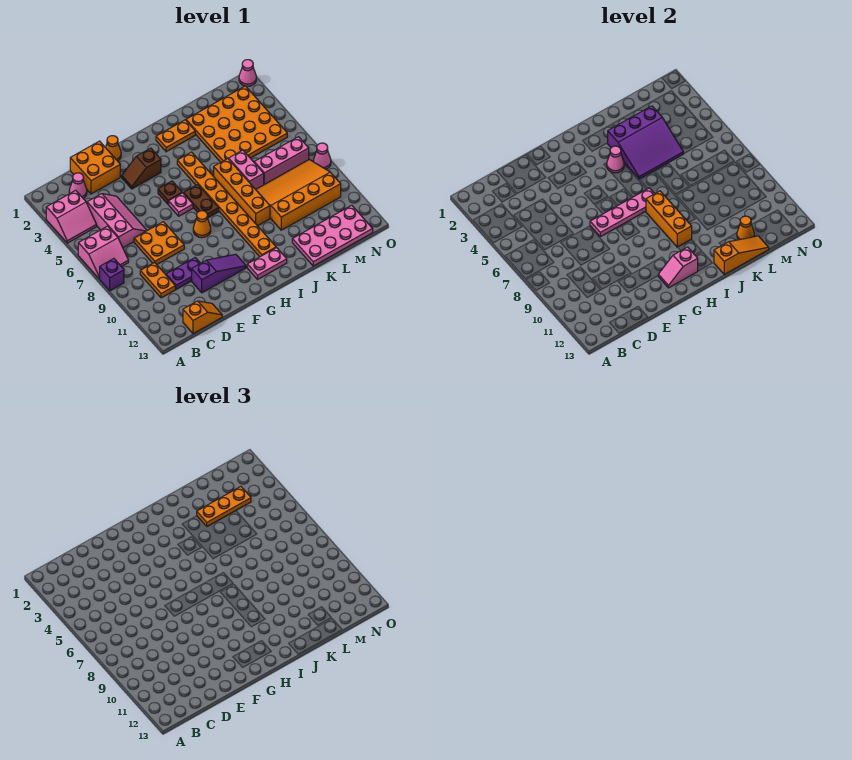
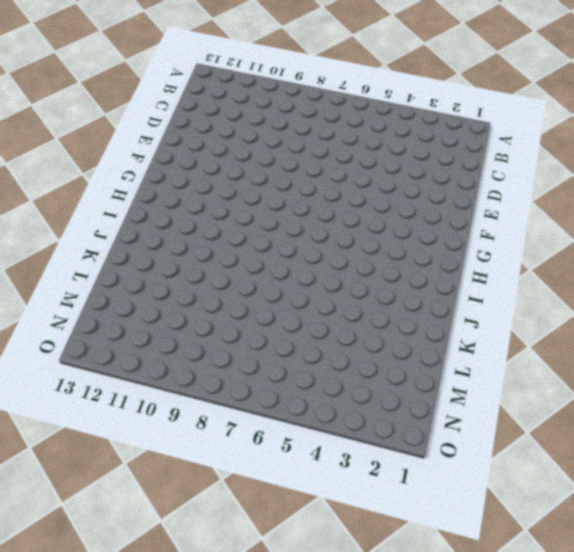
none -> pink slope A3:B4 level 1 top 3
none -> pink slope A6:B7 level 1 top 6
none -> purple brick A8 level 1
none -> pink cone C2 level 1

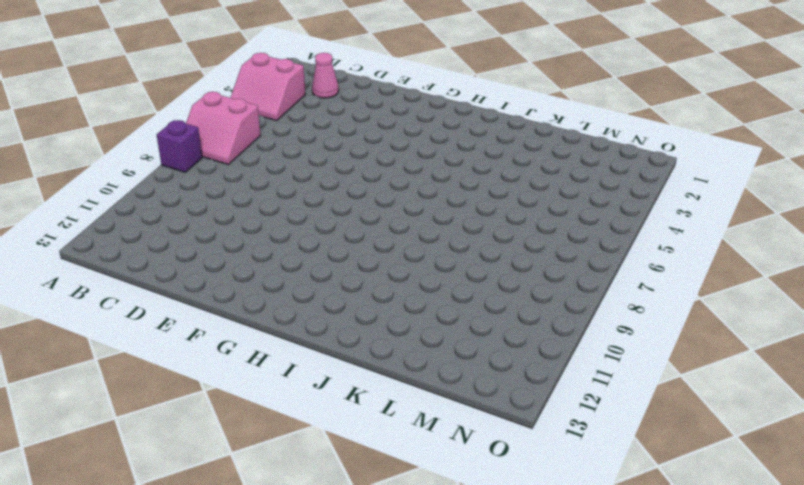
none -> pink slope C4:D6 level 1 top C
none -> orange plate C9:C10 level 1
none -> orange slope C13:D13 level 1 top C
none -> orange brick D1:E2 level 1

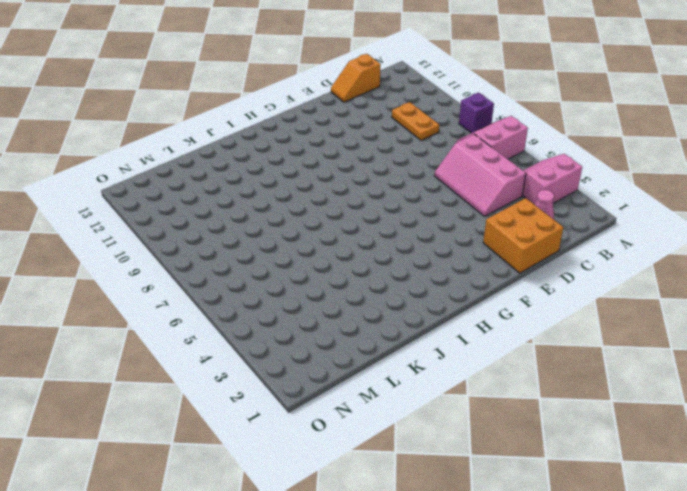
none -> orange plate D7:E8 level 1
none -> purple plate D10:E10 level 1
none -> purple slope E11:G11 level 1 top E
none -> orange cone F1 level 1

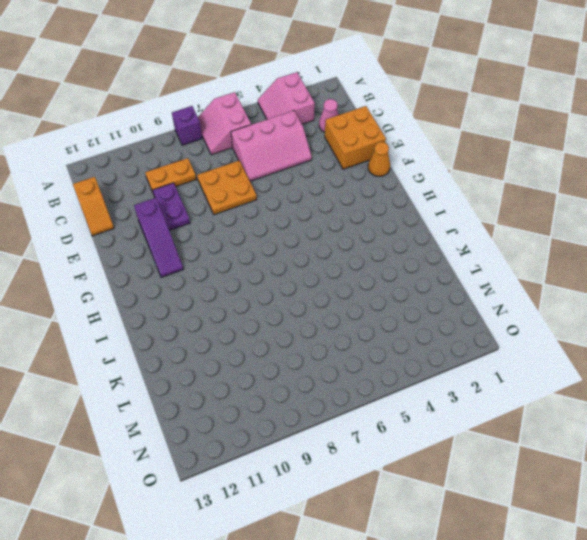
none -> brown slope F3:G3 level 1 top G
none -> brown plate G5 level 1
none -> pink plate G6 level 1
none -> orange cone G8 level 1

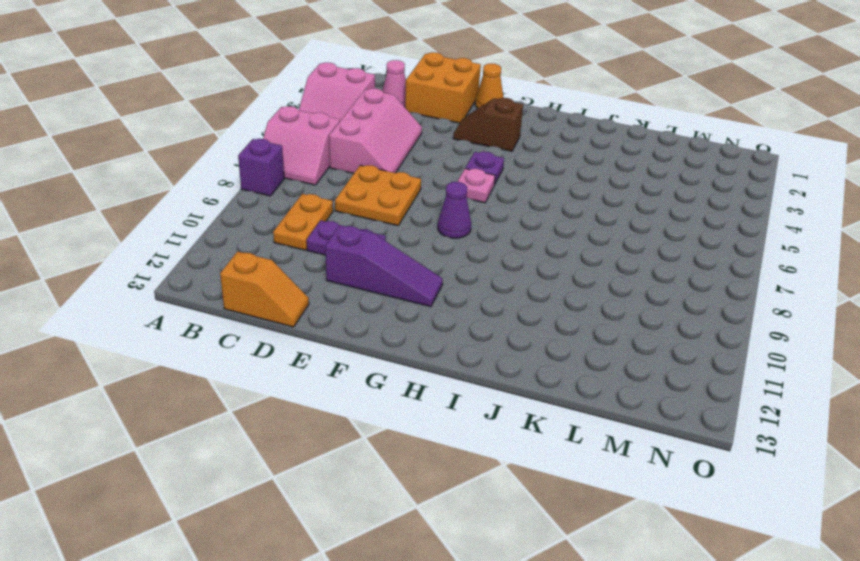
purple plate G5 level 1 -> brown plate G5 level 1
purple cone G8 level 1 -> orange cone G8 level 1
none -> brown plate H6:H7 level 1
none -> pink plate H12:I12 level 1
none -> orange plate I2:J2 level 1
none -> orange plate I4:I11 level 1

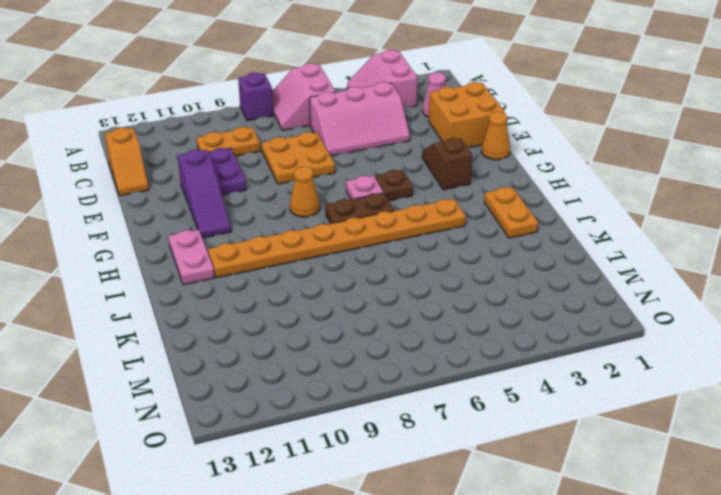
none -> orange brick J6:J9 level 1
none -> orange plate K2:N5 level 1
none -> pink brick K6:K7 level 1
none -> orange slope K8:N10 level 1 top 10

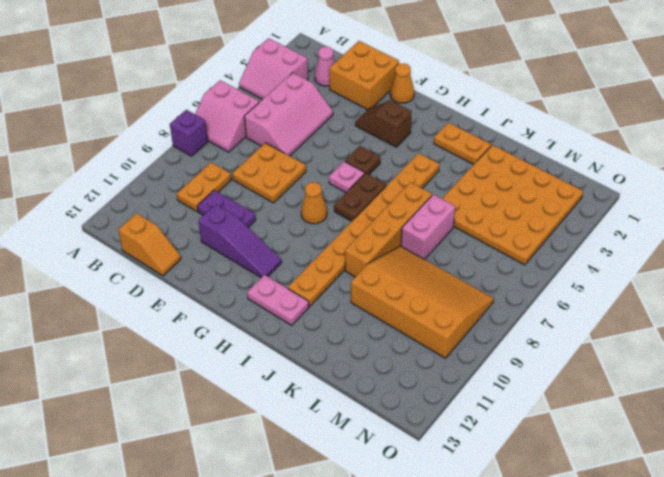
none -> pink plate K12:N13 level 1
none -> pink brick L7:N7 level 1
none -> pink cone O1 level 1
none -> pink cone O8 level 1

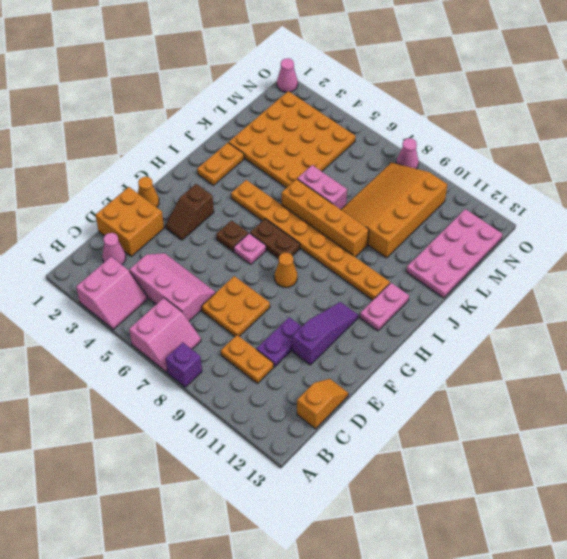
none -> pink brick L7:N7 level 1
none -> pink plate F7:I7 level 2
none -> pink slope G12:H12 level 2 top H
none -> pink cone I4 level 2

